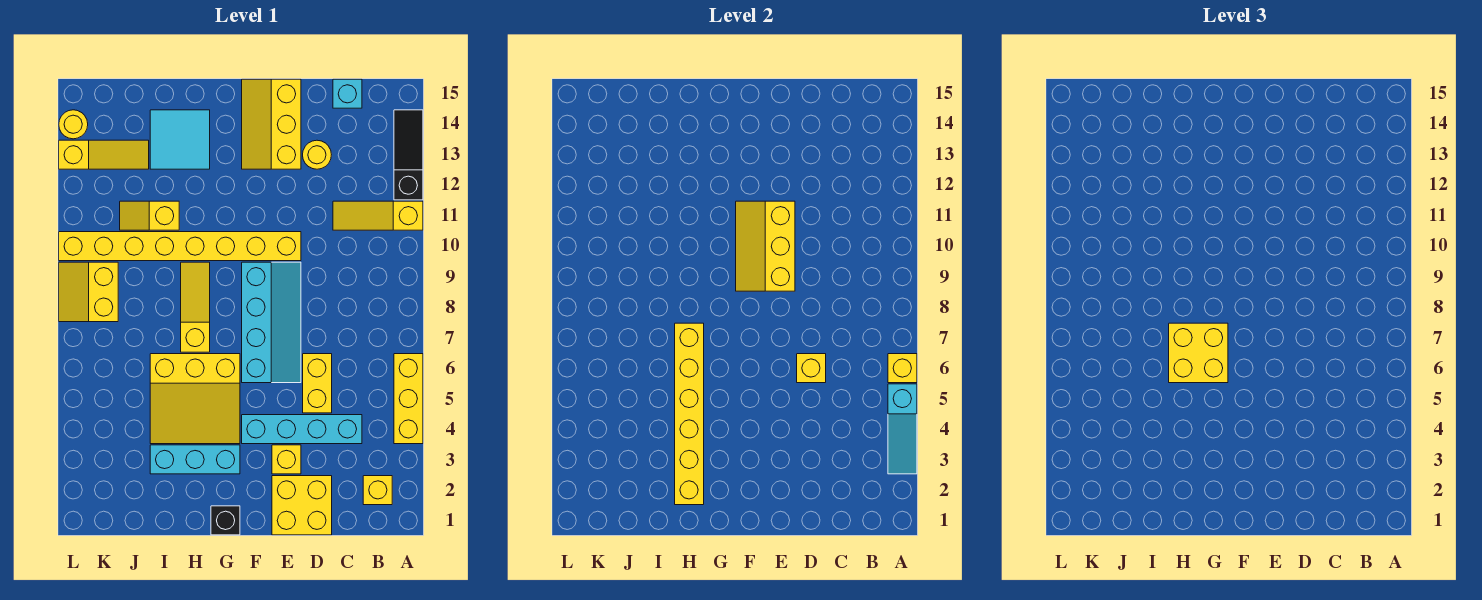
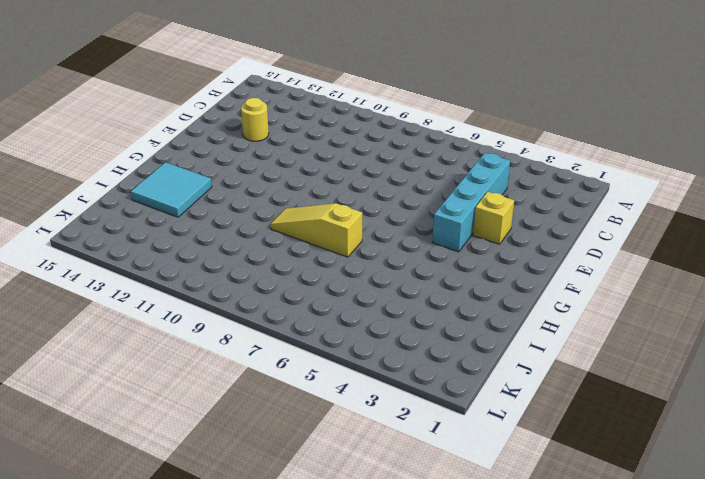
none -> yellow brick A4:A6 level 1
none -> yellow slope A11:C11 level 1 top A
none -> black slope A12:A14 level 1 top 12

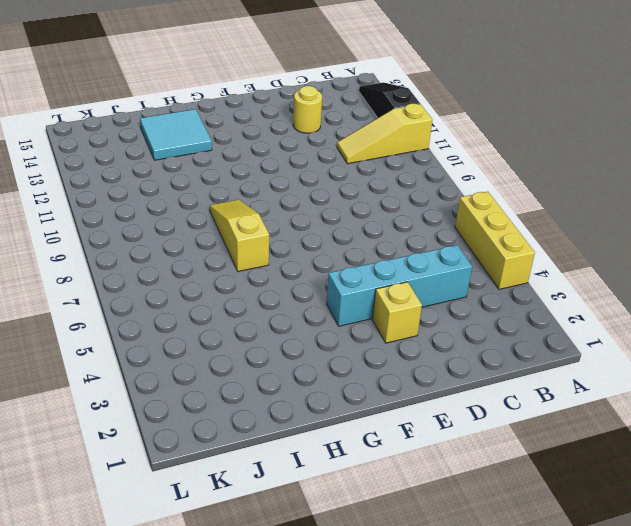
none -> yellow brick B2 level 1
none -> cyan brick C15 level 1
none -> yellow brick D1:E2 level 1

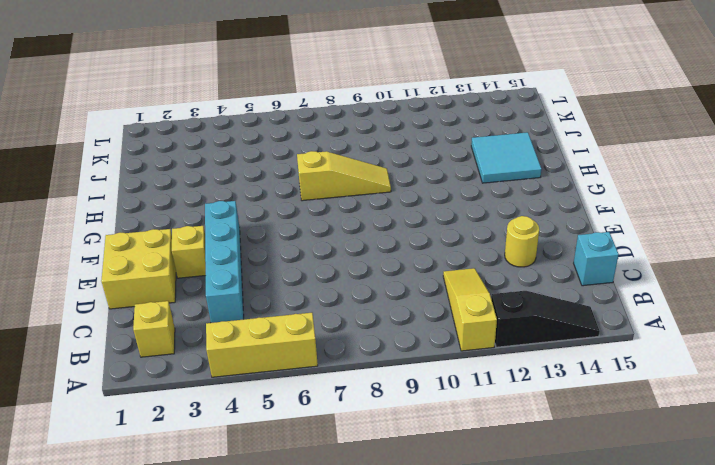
none -> yellow brick D5:D6 level 1
none -> cyan slope E6:F9 level 1 top F
none -> yellow brick E10:L10 level 1

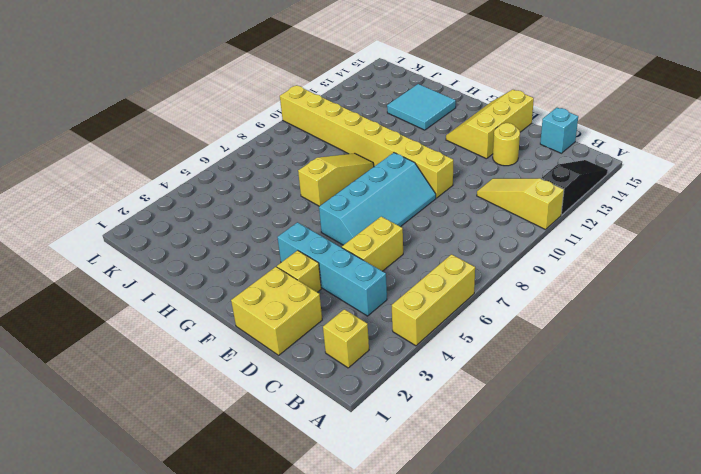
none -> black brick G1 level 1
none -> cyan brick G3:I3 level 1
none -> yellow slope G4:I6 level 1 top 6

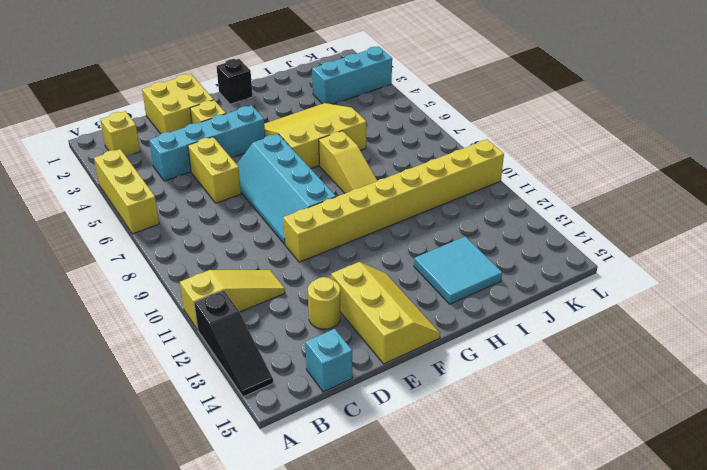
cyan brick J3:L3 level 1 -> cyan brick G3:I3 level 1
none -> yellow slope I11:J11 level 1 top I
none -> yellow slope J13:L13 level 1 top L
none -> yellow slope K8:L9 level 1 top K

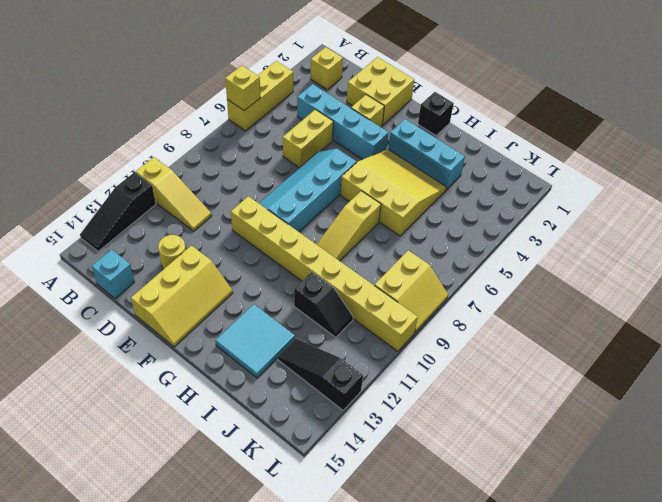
black slope I11:J11 level 1 top I -> yellow slope I11:J11 level 1 top I
black slope J13:L13 level 1 top L -> yellow slope J13:L13 level 1 top L
none -> yellow round brick L14 level 1
none -> cyan slope A3:A5 level 2 top 5
none -> yellow brick D6 level 2

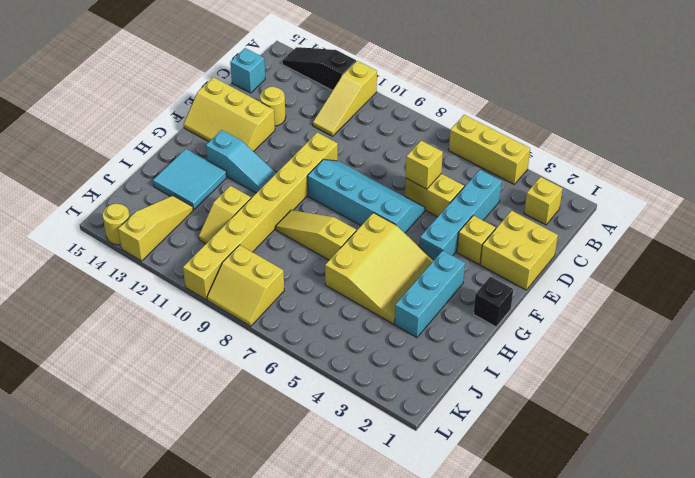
cyan slope G11:G13 level 1 top 13 -> cyan slope A3:A5 level 2 top 5
none -> yellow brick A6 level 2
none -> yellow slope E9:F11 level 2 top E
none -> yellow brick H2:H7 level 2

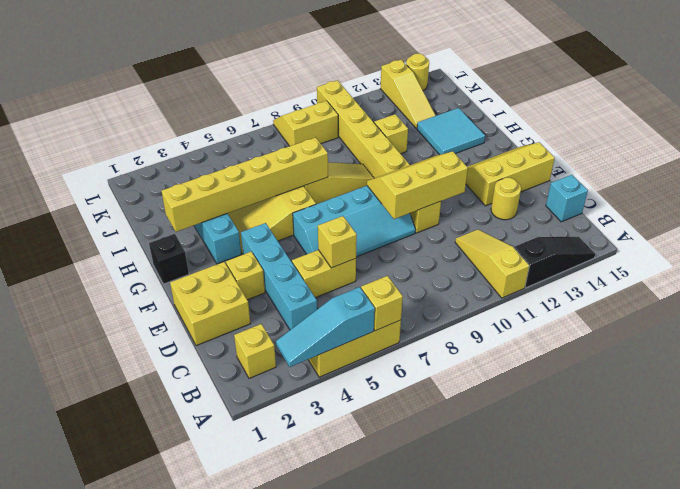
none -> yellow brick G6:H7 level 3

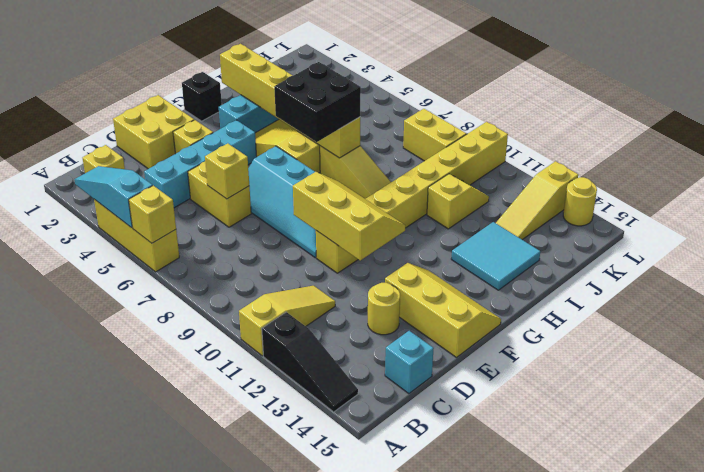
black brick G6:H7 level 3 -> yellow brick G6:H7 level 3

